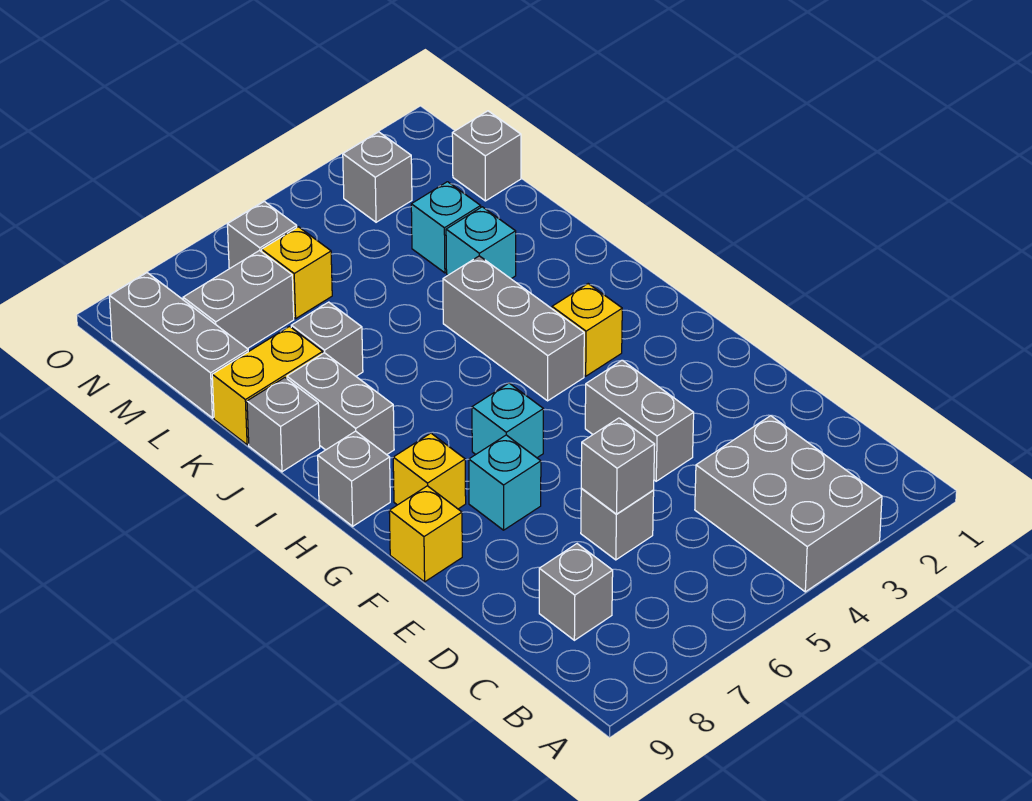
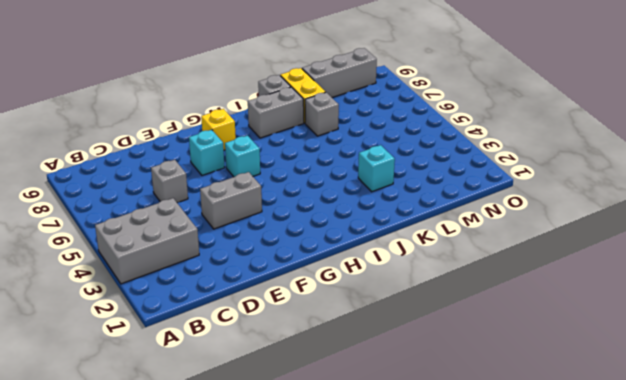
none -> grey brick C8 level 1
none -> yellow brick F9 level 1
none -> yellow brick H3 level 1

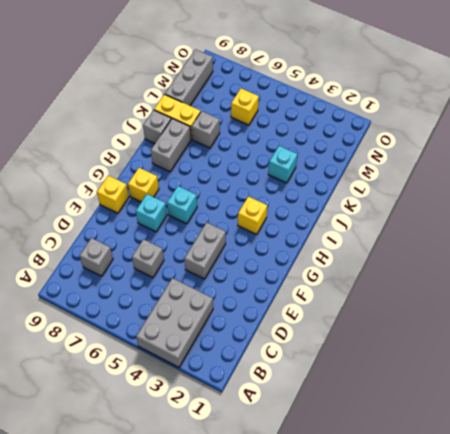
none -> grey brick H4:J4 level 1
none -> grey brick H9 level 1
none -> cyan brick L3 level 1

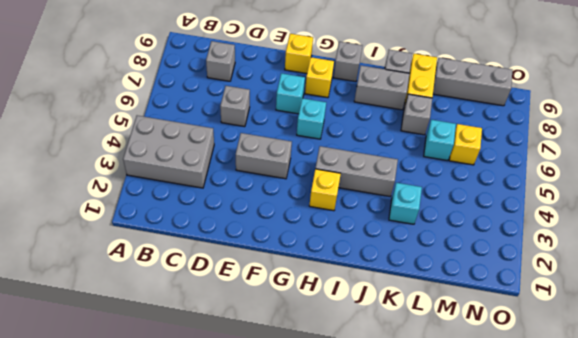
cyan brick L6 level 1 -> cyan brick L3 level 1
none -> grey brick M1 level 1
none -> grey brick M7:M8 level 1
none -> grey brick N3 level 1

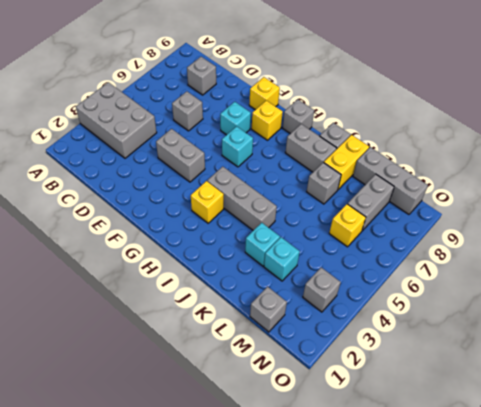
none -> grey brick N6 level 1
none -> grey brick D6 level 2

